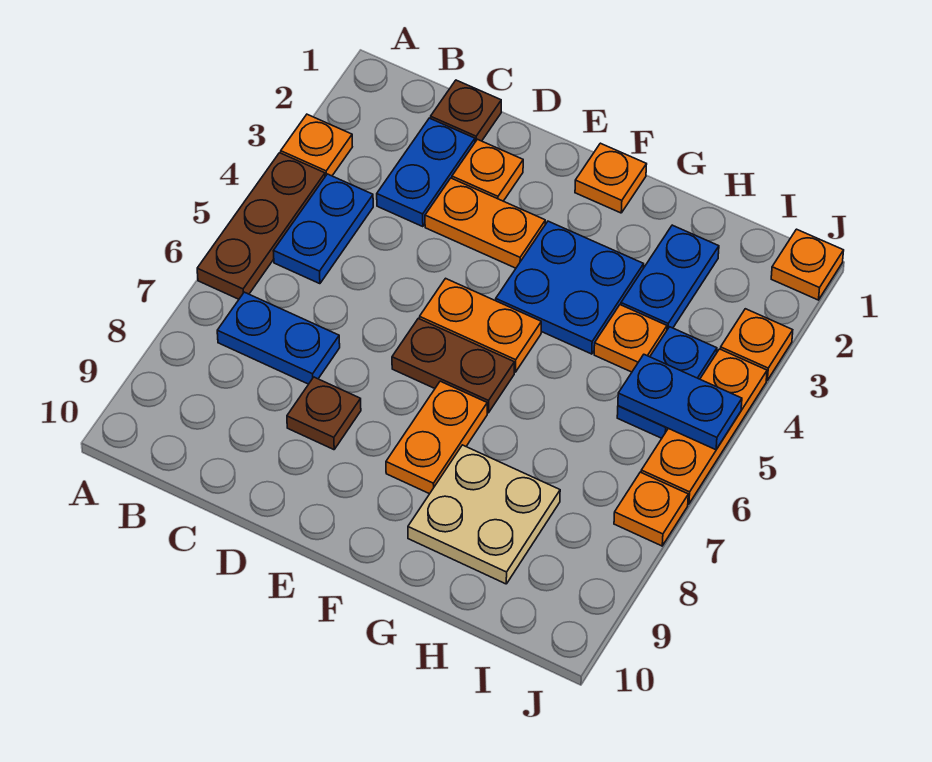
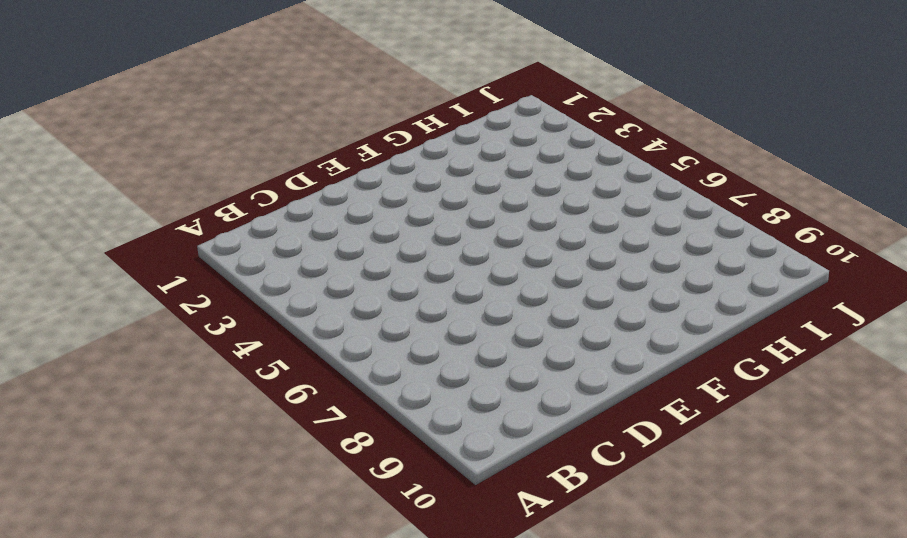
none -> orange plate A3 level 1
none -> brown plate A4:A6 level 1
none -> blue plate B4:B5 level 1

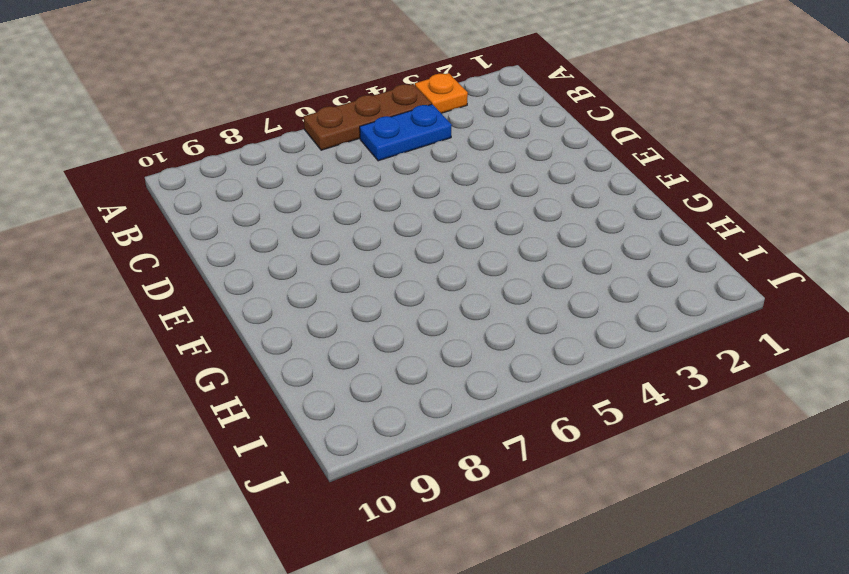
none -> blue plate B7:C7 level 1
none -> brown plate C1 level 1
none -> blue plate C2:C3 level 1

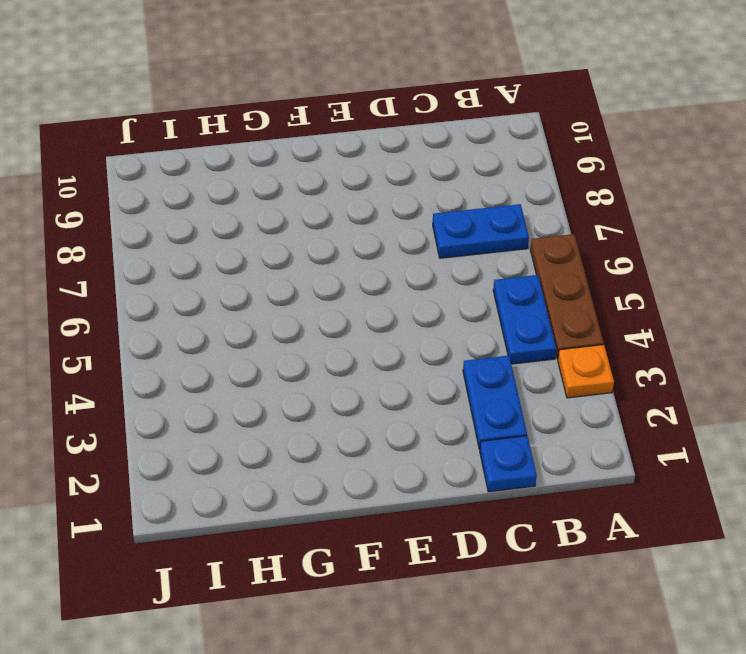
blue plate C1 level 1 -> brown plate C1 level 1
none -> orange plate D2 level 1
none -> orange plate D3:E3 level 1
none -> brown plate D8 level 1

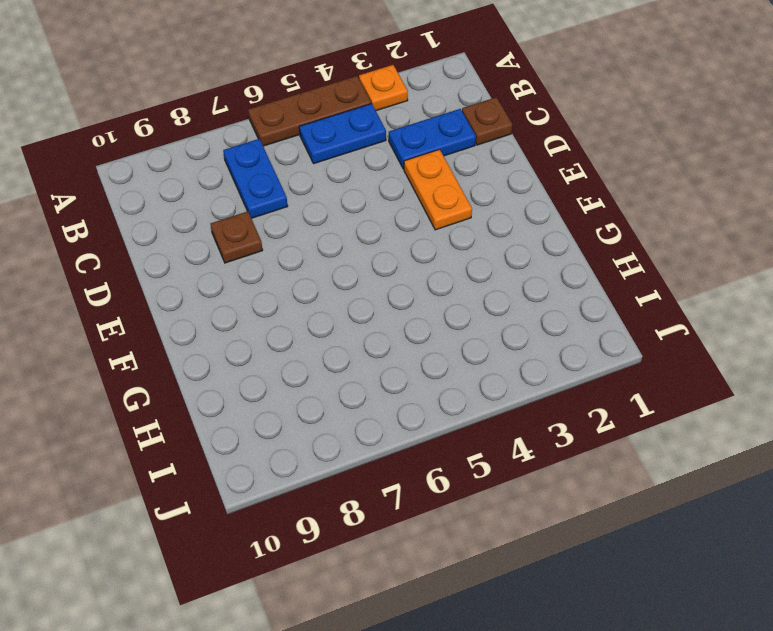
none -> orange plate D2 level 1
none -> orange plate E5:F5 level 1
none -> brown plate E6:F6 level 1

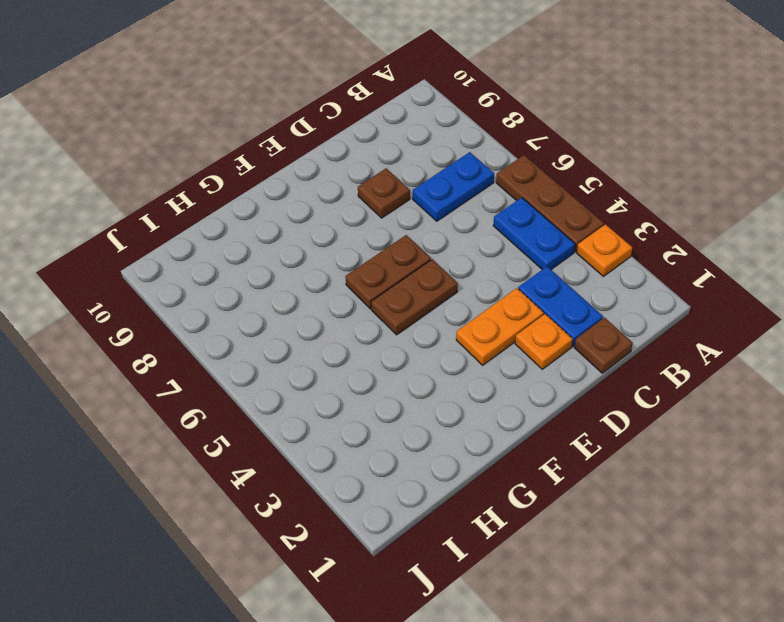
brown plate E5:F5 level 1 -> orange plate E5:F5 level 1
none -> orange plate F1 level 1
none -> blue plate F3:G4 level 1
none -> orange plate F7:F8 level 1

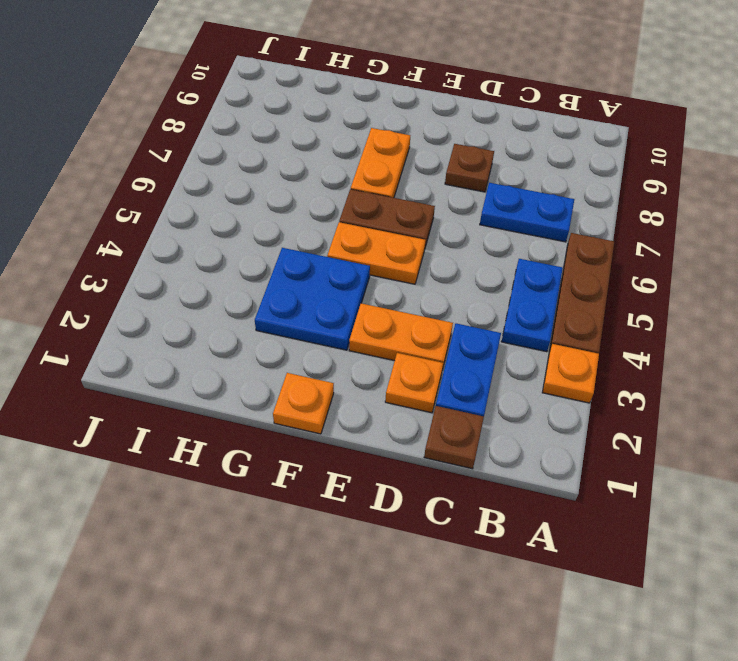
none -> tan plate G8:H9 level 1
none -> blue plate H2:H3 level 1
none -> orange plate H4 level 1

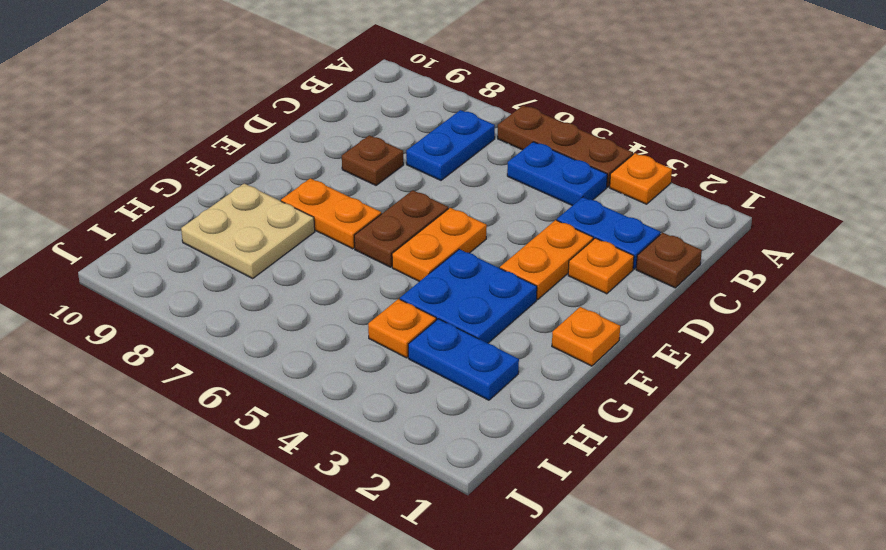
none -> blue plate I4:I5 level 1
none -> orange plate J1 level 1
none -> orange plate J3 level 1

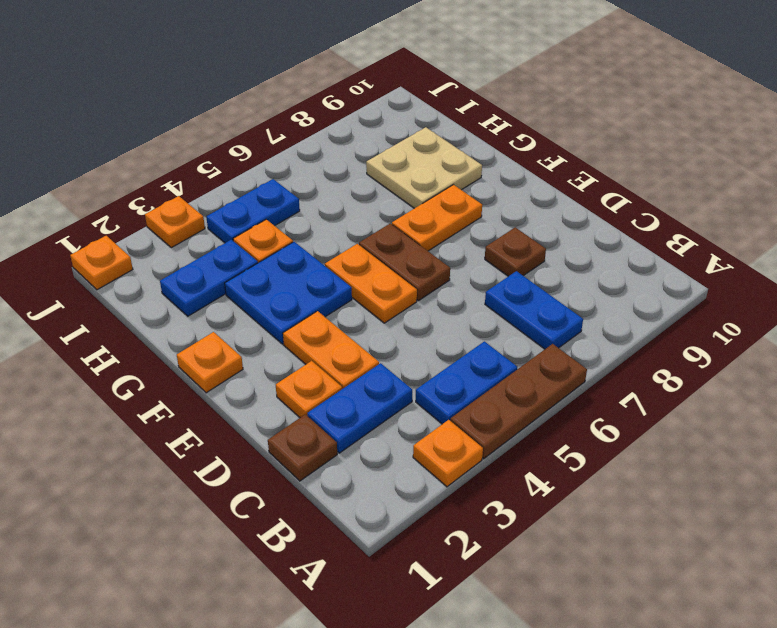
none -> orange plate J4:J6 level 1
none -> orange plate J7 level 1
none -> blue plate I5:J5 level 2

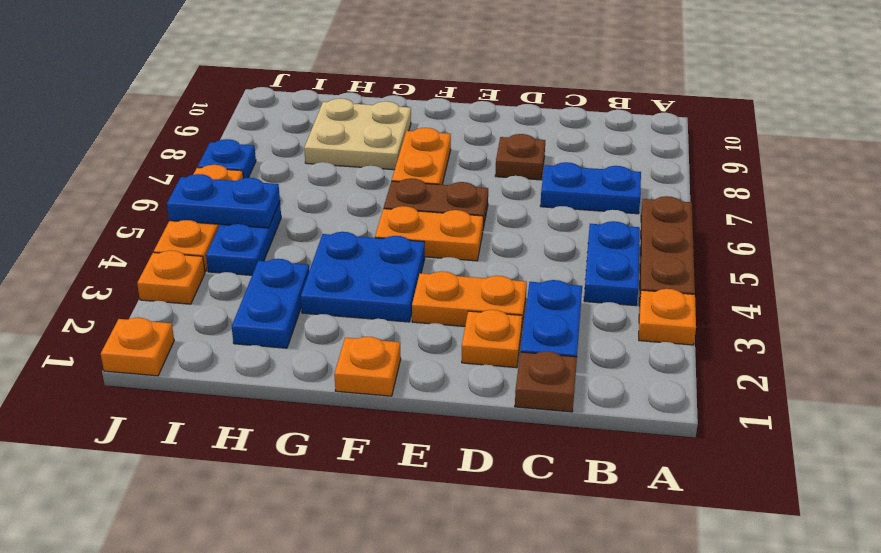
blue plate J7 level 1 -> orange plate J7 level 1
none -> orange plate H4 level 1

